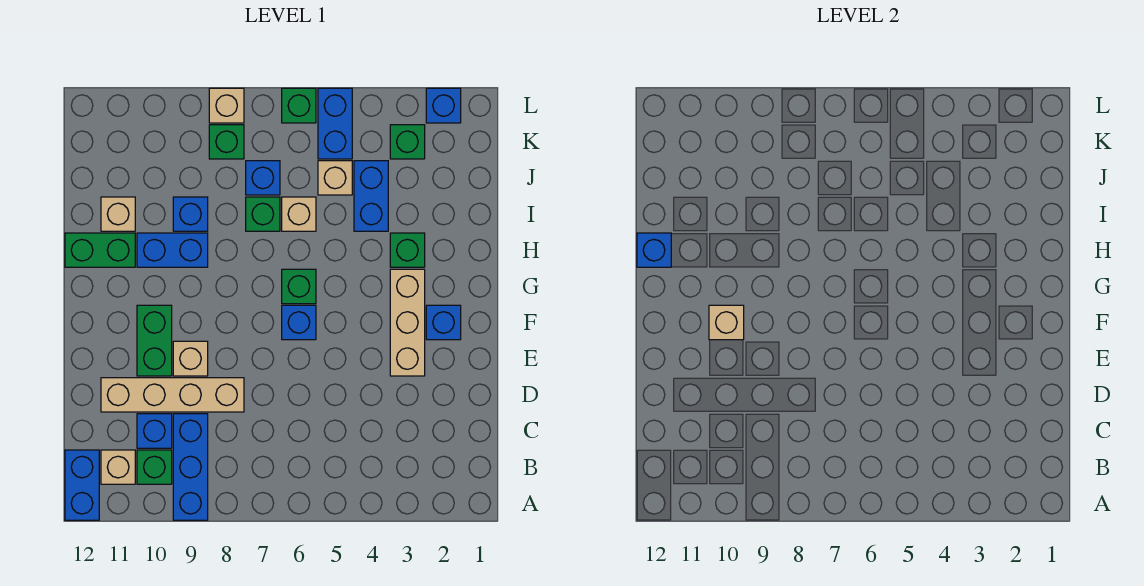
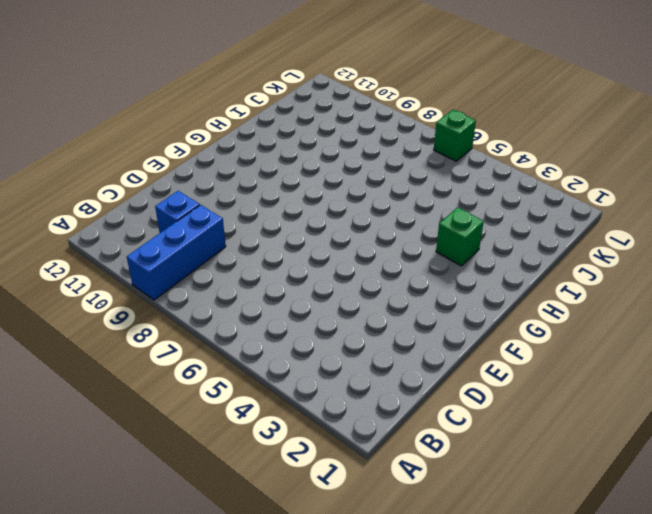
none -> blue brick A12:B12 level 1
none -> green brick B10 level 1
none -> tan brick B11 level 1
none -> tan brick D8:D11 level 1

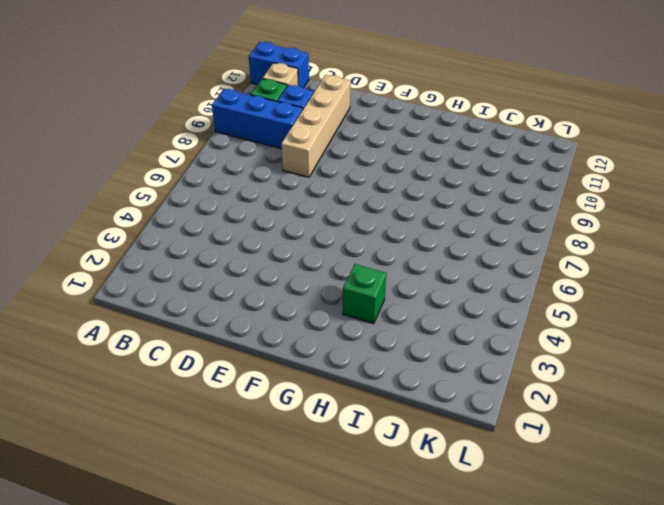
none -> tan brick E3:G3 level 1
none -> tan brick E9 level 1
none -> green brick E10:F10 level 1
none -> blue brick F2 level 1

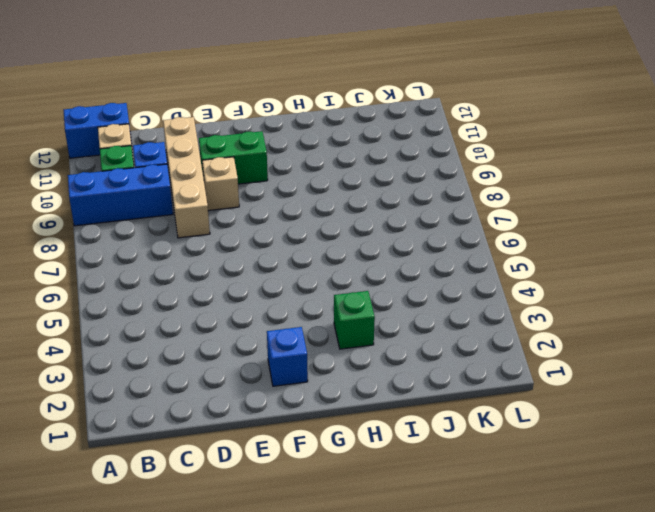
none -> tan brick E3:G3 level 1
none -> blue brick F6 level 1
none -> green brick G6 level 1
none -> blue brick H9:H10 level 1

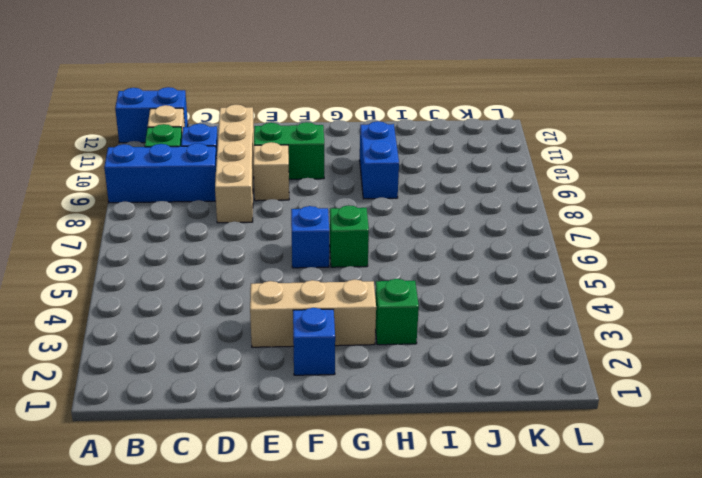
none -> green brick H11:H12 level 1
none -> blue brick I4:J4 level 1
none -> tan brick I6 level 1
none -> green brick I7 level 1

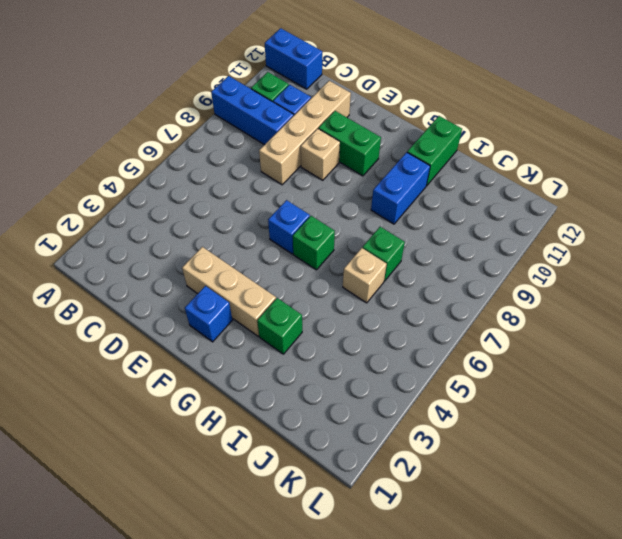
none -> tan brick B11 level 1
none -> blue brick I4:J4 level 1
none -> blue brick I9 level 1
none -> tan brick I11 level 1

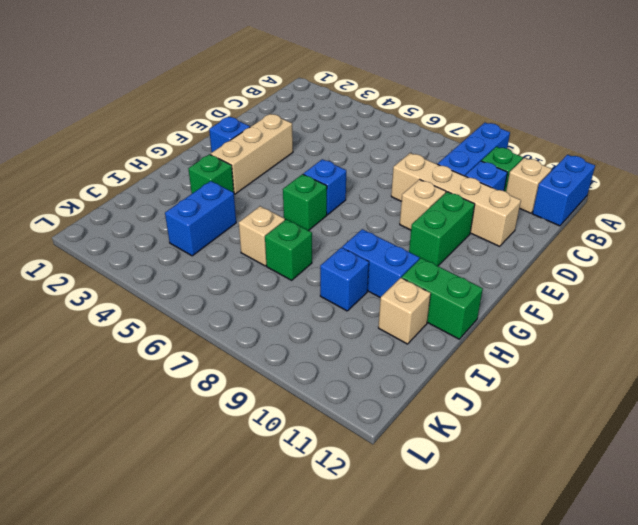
none -> tan brick J5 level 1
none -> blue brick J7 level 1
none -> green brick K3 level 1
none -> blue brick K5:L5 level 1

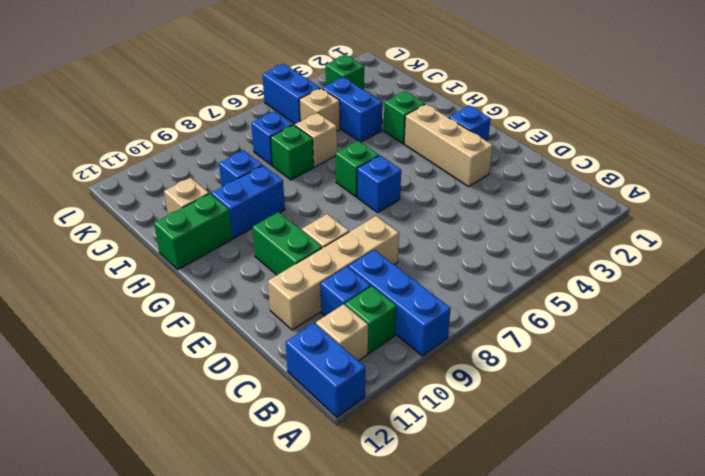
none -> green brick K8 level 1
none -> blue brick L2 level 1
none -> green brick L6 level 1
none -> tan brick L8 level 1

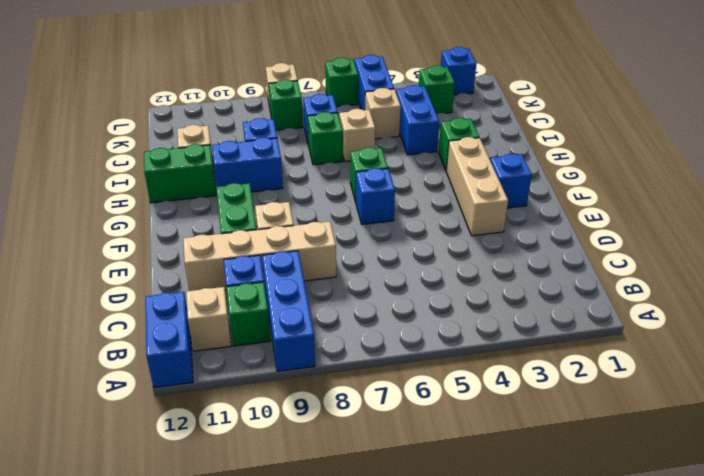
none -> tan brick F10 level 2
none -> blue brick H12 level 2

